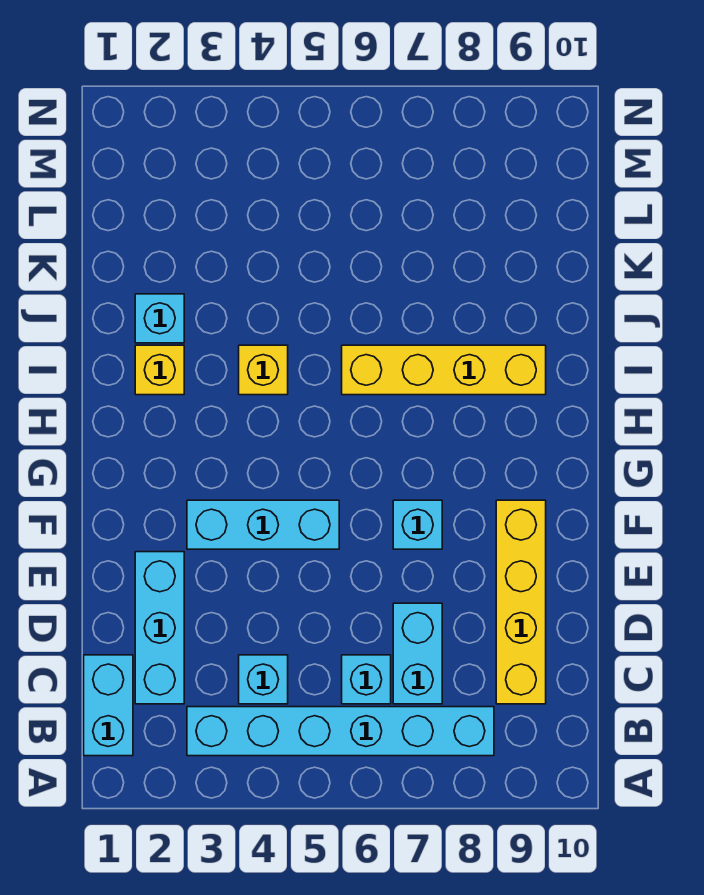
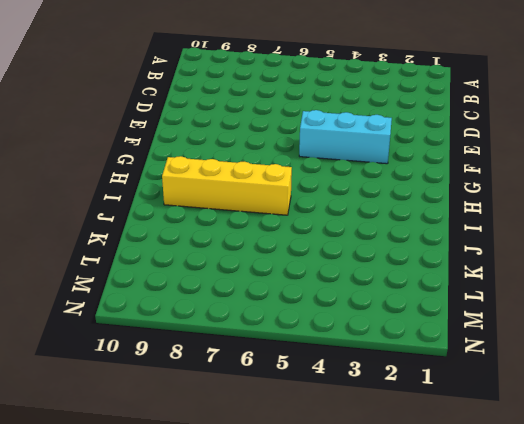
none -> cyan brick B1:C1 level 1
none -> cyan brick B3:B8 level 1
none -> cyan brick C2:E2 level 1

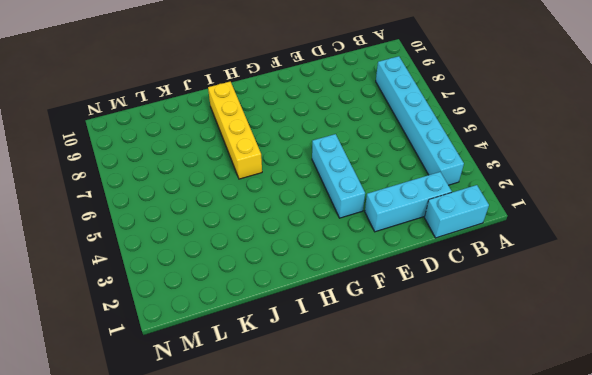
none -> cyan brick C4 level 1
none -> cyan brick C6 level 1
none -> cyan brick C7:D7 level 1

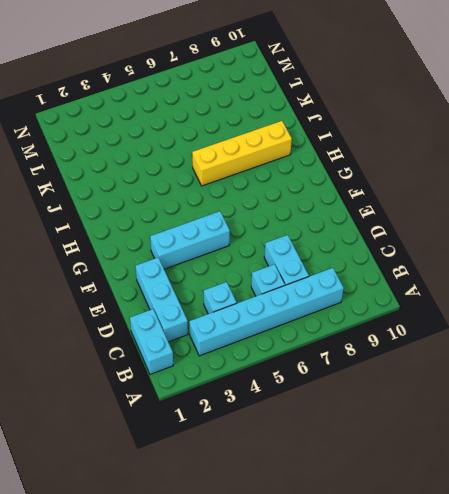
none -> yellow brick C9:F9 level 1
none -> cyan brick F7 level 1
none -> yellow brick I2 level 1

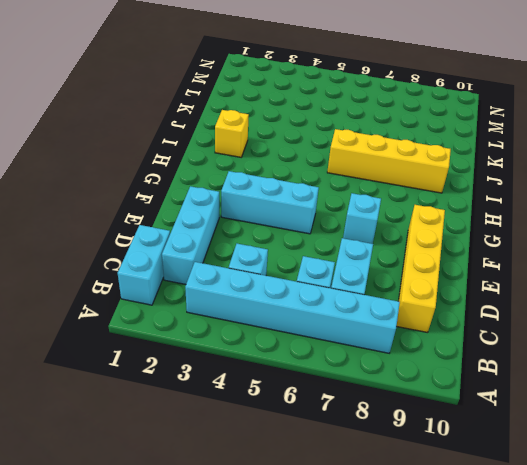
none -> yellow brick I4 level 1
none -> cyan brick J2 level 1

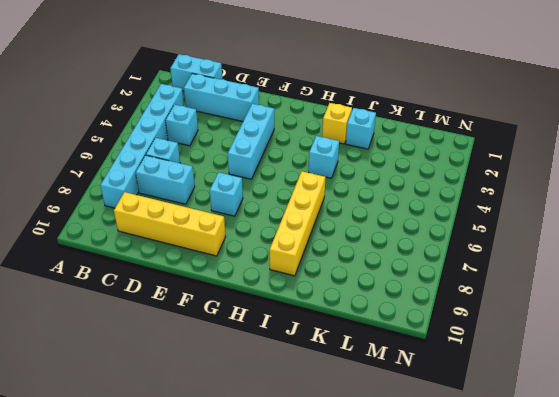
cyan brick I4 level 1 -> yellow brick I4 level 1

